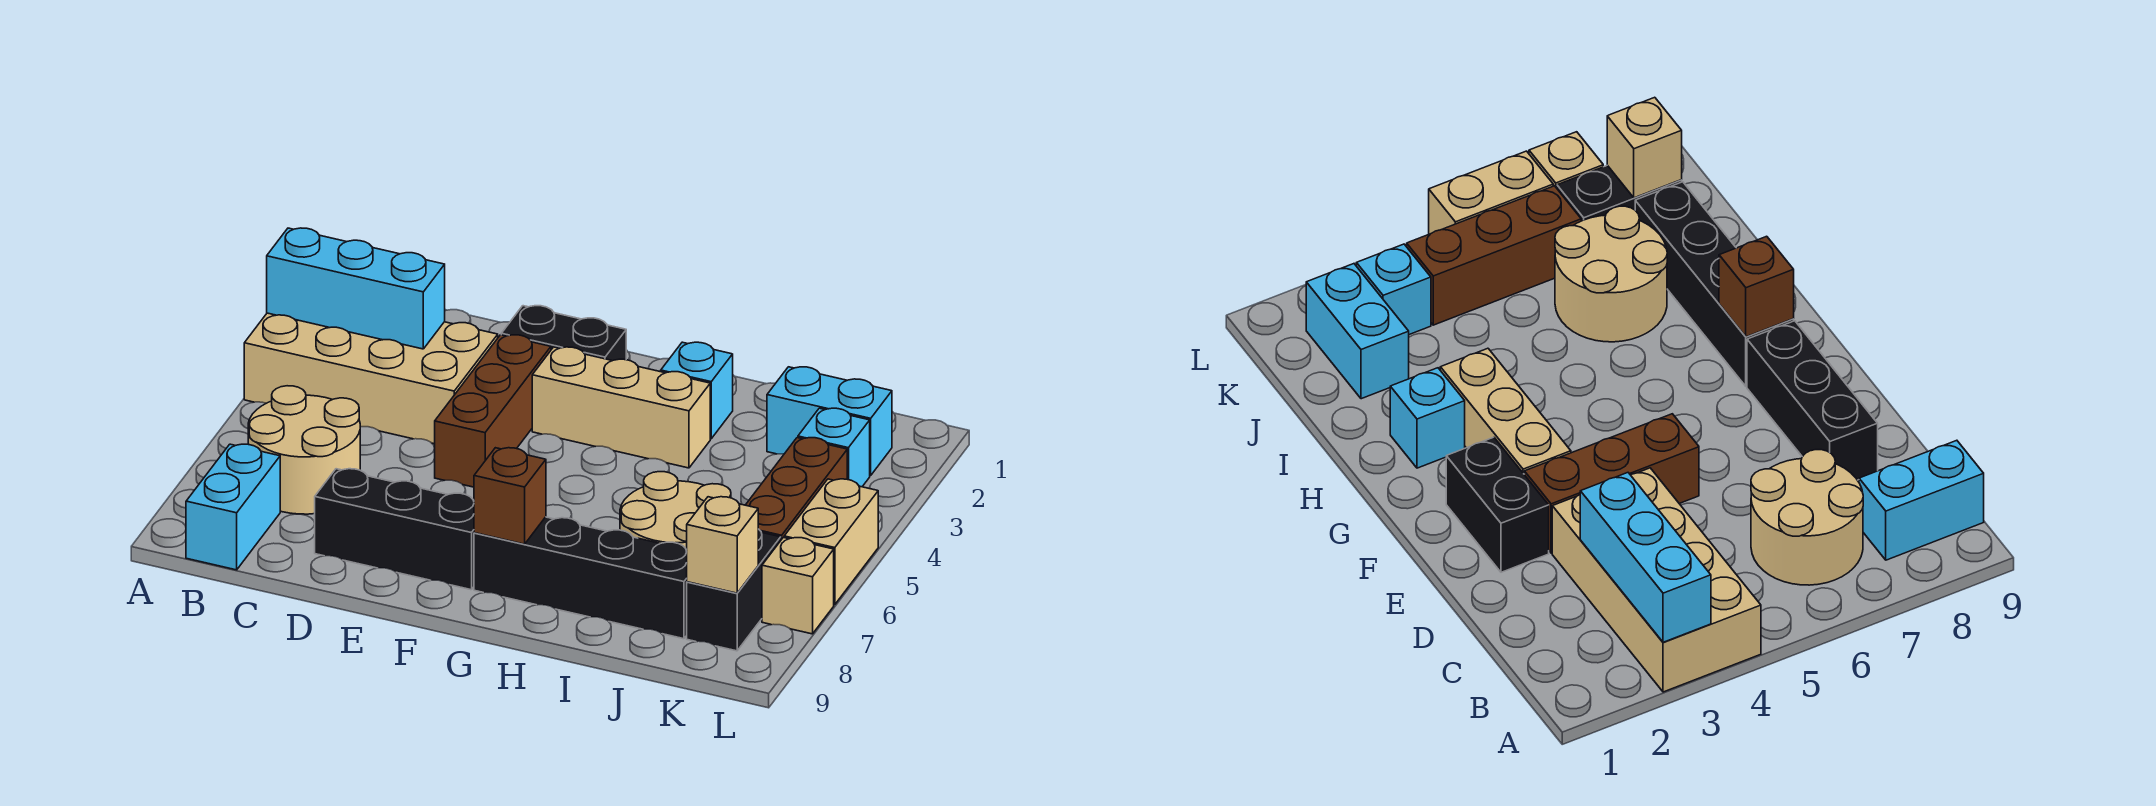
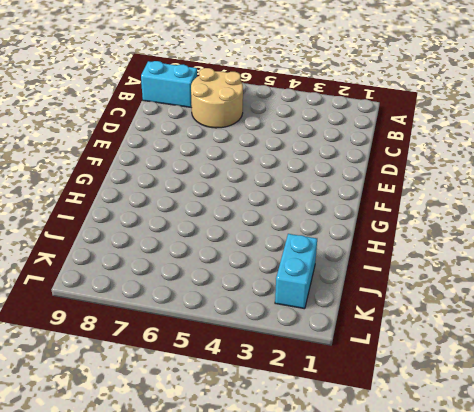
none -> tan brick A3:D4 level 1
none -> black brick D8:F8 level 1
none -> black brick E2:F2 level 1

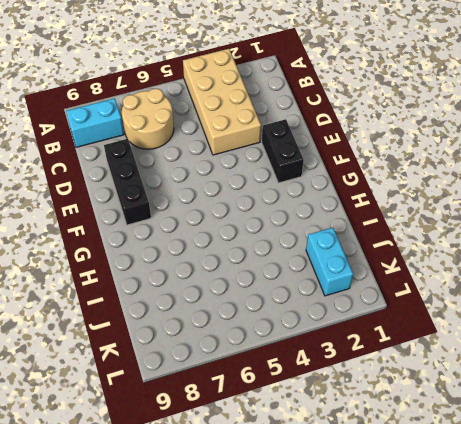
none -> brown brick E3:E5 level 1
none -> tan brick F3:H3 level 1
none -> black brick G8:J8 level 1

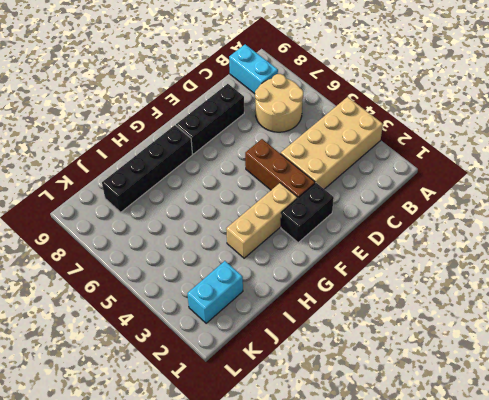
none -> cyan brick H2 level 1
none -> tan round brick I6:J7 level 1
none -> cyan brick K3 level 1

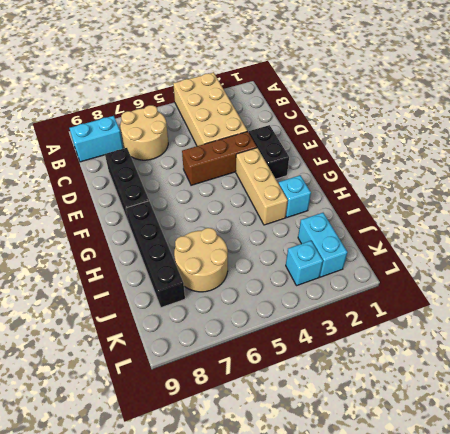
none -> brown brick K4:K6 level 1
none -> black brick K7:K8 level 1
none -> tan brick L5:L6 level 1

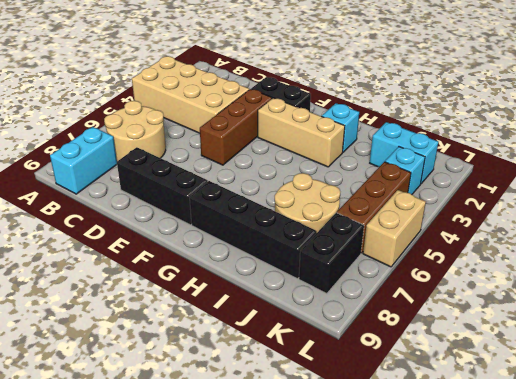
none -> tan brick L7 level 1
none -> cyan brick A3:C3 level 2
none -> brown brick G8 level 2

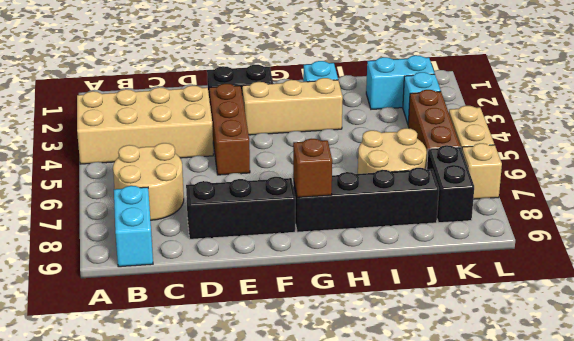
none -> cyan brick A3:C3 level 2
none -> tan brick K8 level 2

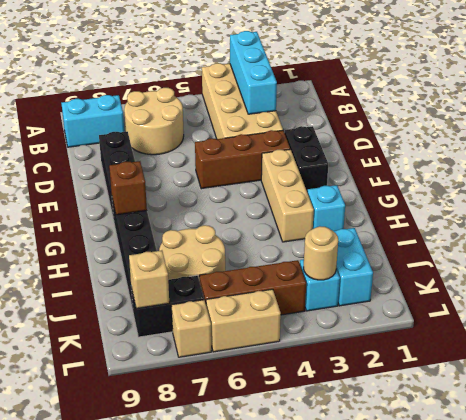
tan round brick K3 level 2 -> none

